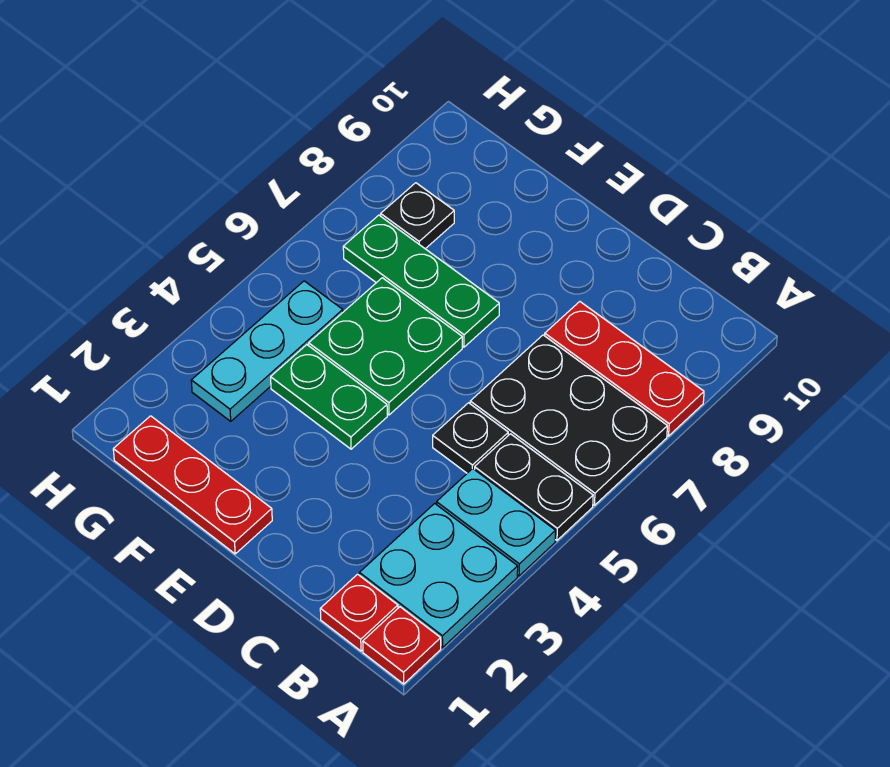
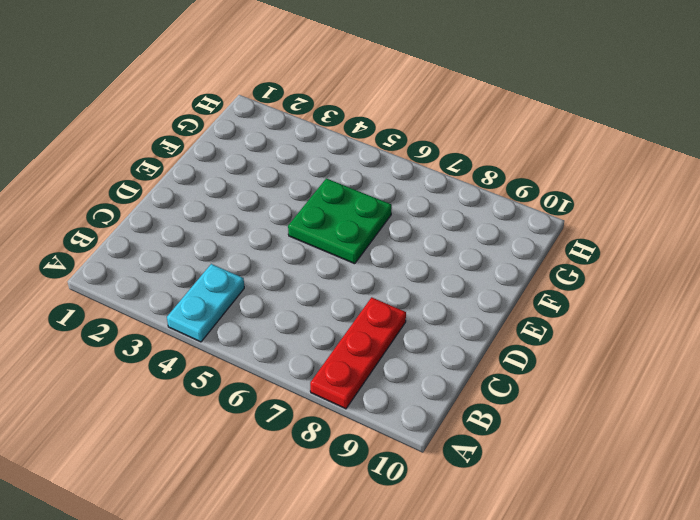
none -> red plate A1 level 1
none -> cyan plate A2:B3 level 1
none -> black plate A5:B5 level 1

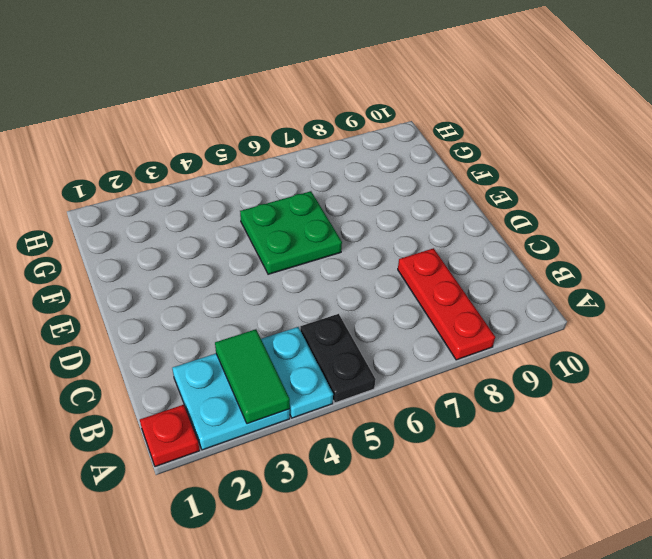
green tile A3:B3 level 2 -> none
none -> black plate A6:C7 level 1
none -> red plate B1 level 1
none -> black plate C5 level 1

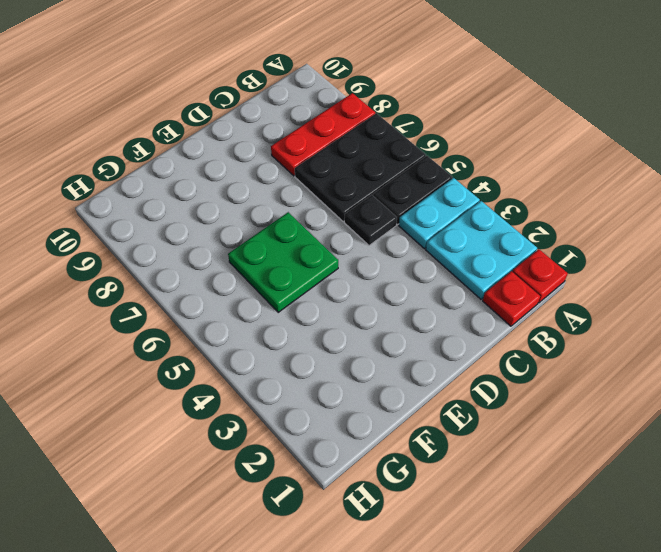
none -> red plate E1:G1 level 1
none -> green plate E4:F4 level 1
none -> green plate E7:G7 level 1

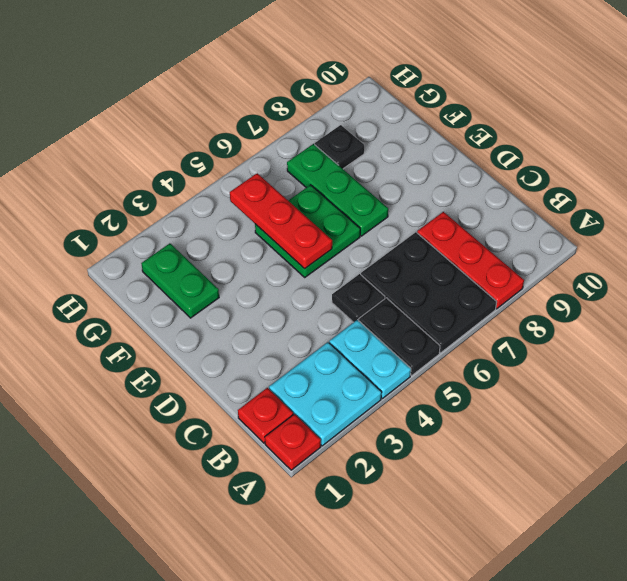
red plate E5:G5 level 2 -> red plate E1:G1 level 1
green plate F2:G2 level 1 -> green plate E4:F4 level 1
none -> cyan plate G3:G5 level 1

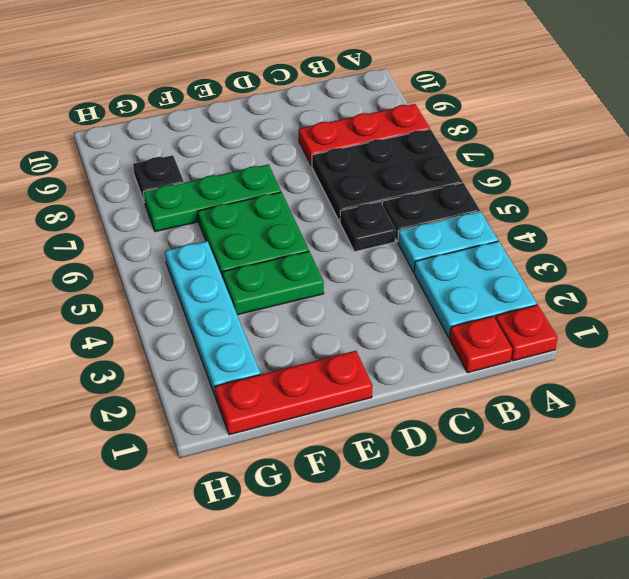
cyan plate G2:G5 level 1 -> cyan plate G3:G5 level 1

